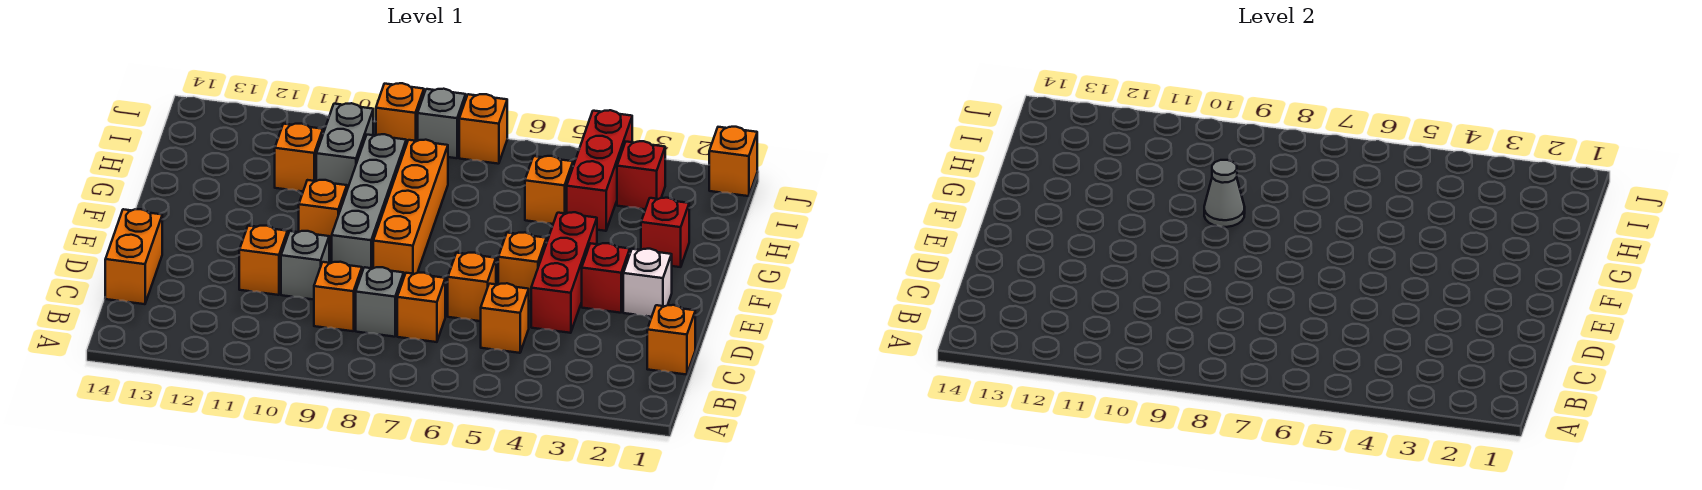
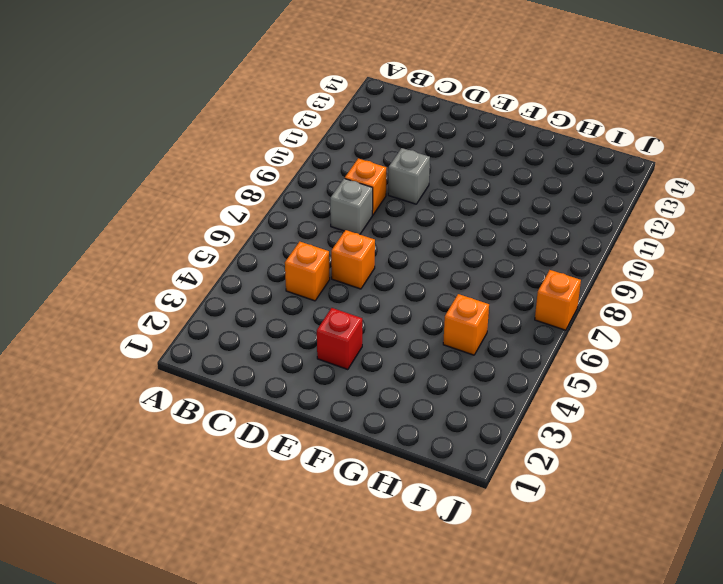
none -> orange brick C1 level 1
none -> orange brick C7 level 1
none -> orange brick C14:D14 level 1

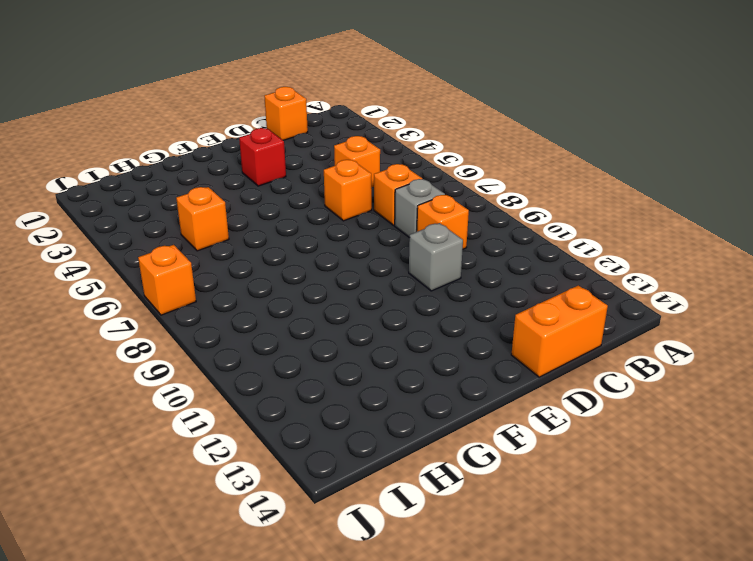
none -> red brick D4:F4 level 1
none -> orange brick D11 level 1
none -> white brick E2 level 1

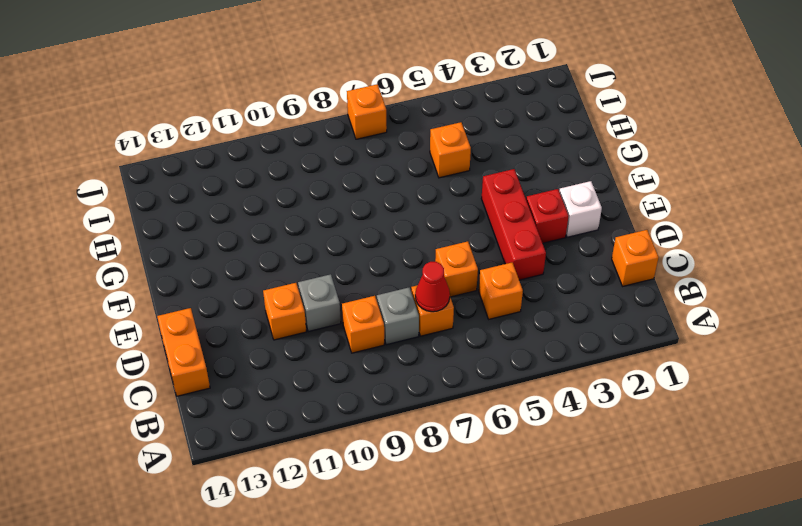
red cone C7 level 2 -> none
none -> orange brick E5 level 1
none -> orange brick E8:H8 level 1
none -> grey brick E9:H9 level 1

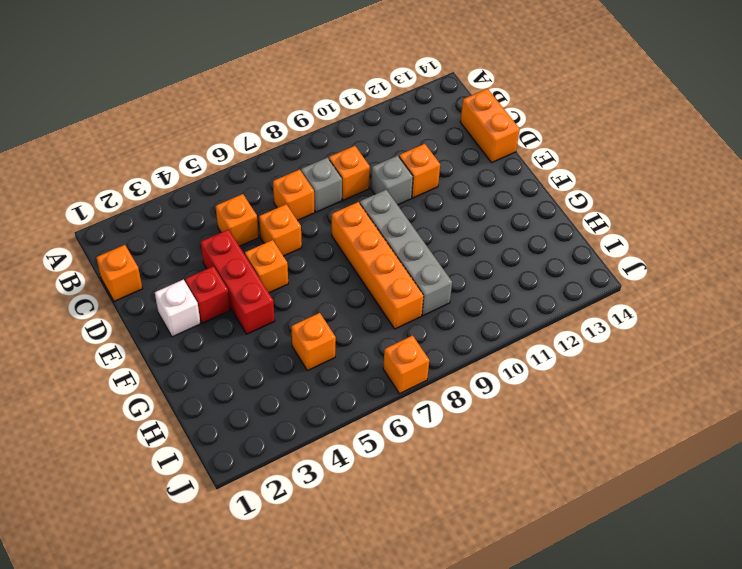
none -> orange brick F10 level 1
none -> red brick G2 level 1
none -> red brick H4:J4 level 1

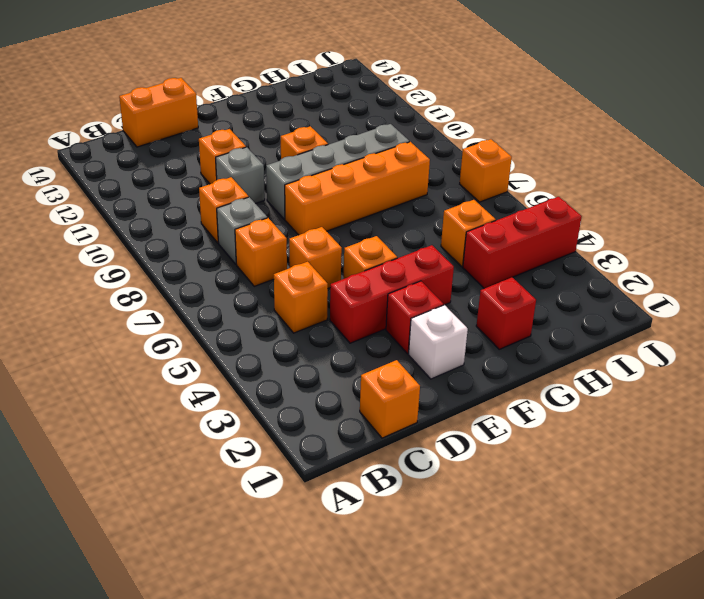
none -> grey brick H10:I10 level 1
none -> orange brick H11 level 1
none -> red brick I3 level 1

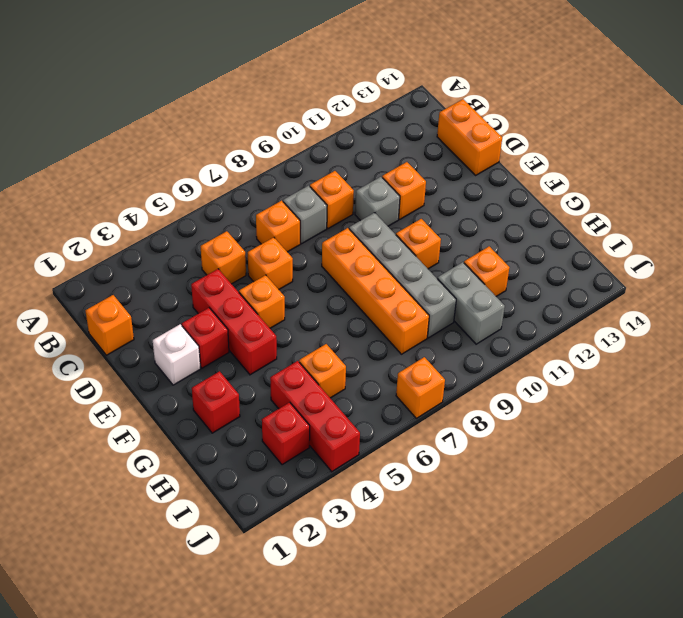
none -> orange brick J1 level 1
none -> grey brick J8 level 1
none -> orange brick J9 level 1

